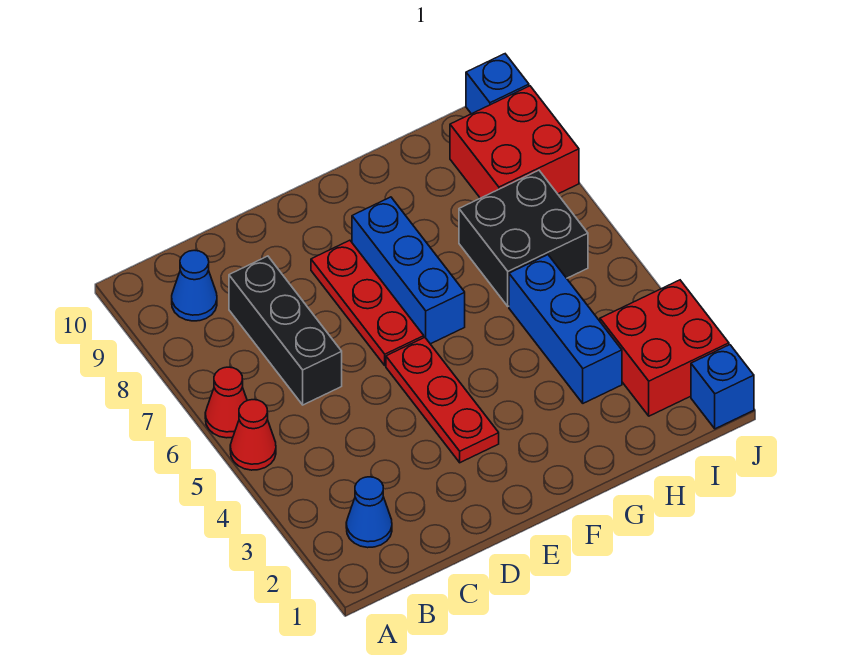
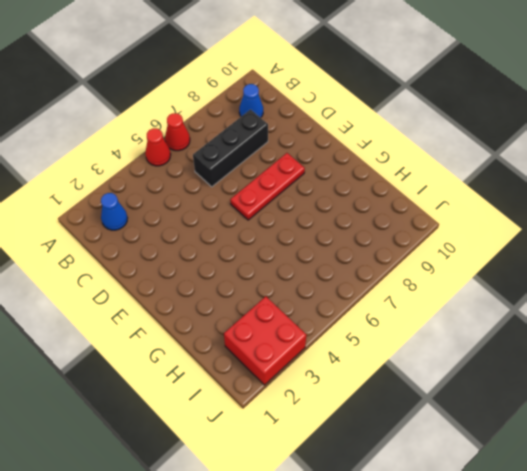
none -> red plate E3:E5 level 1
none -> blue brick F6:F8 level 1
none -> blue brick H3:H5 level 1

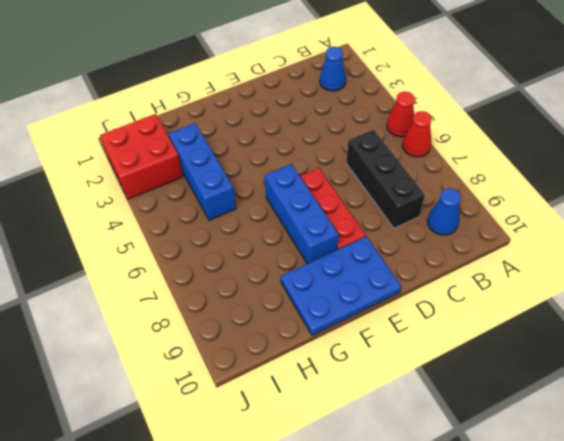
blue plate E9:G10 level 1 -> none
none -> red plate E3:E5 level 1
none -> black brick H6:I7 level 1
none -> red brick I8:J9 level 1

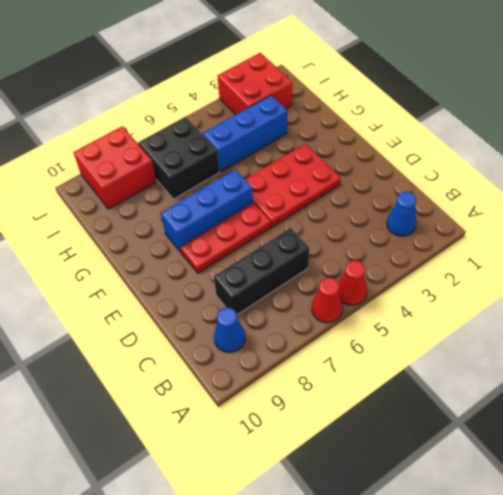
red plate E3:F5 level 1 -> red plate E3:E5 level 1
none -> blue brick J1 level 1
none -> blue brick J10 level 1

